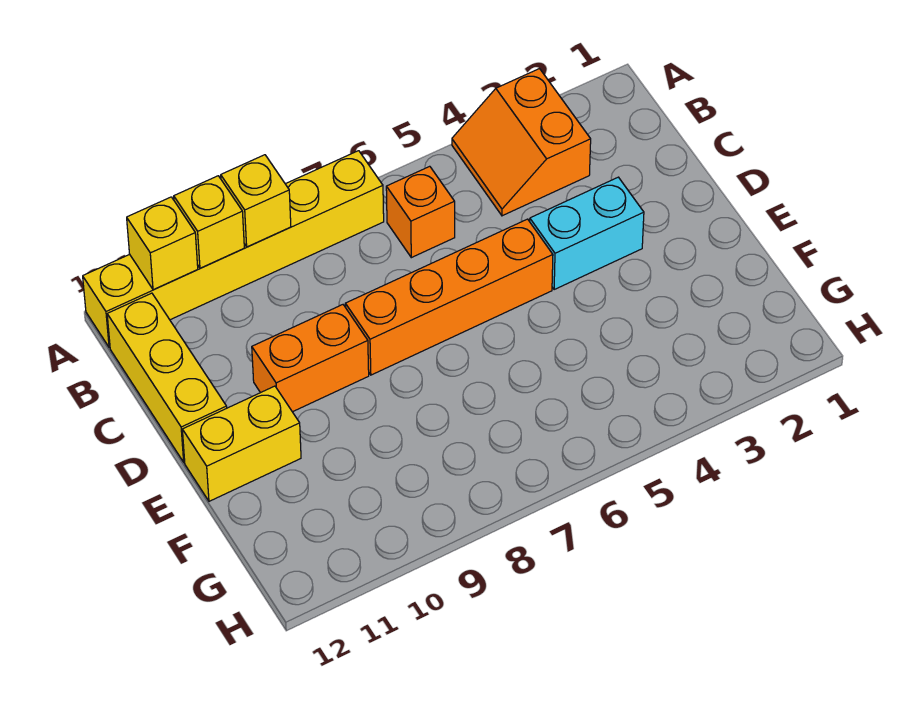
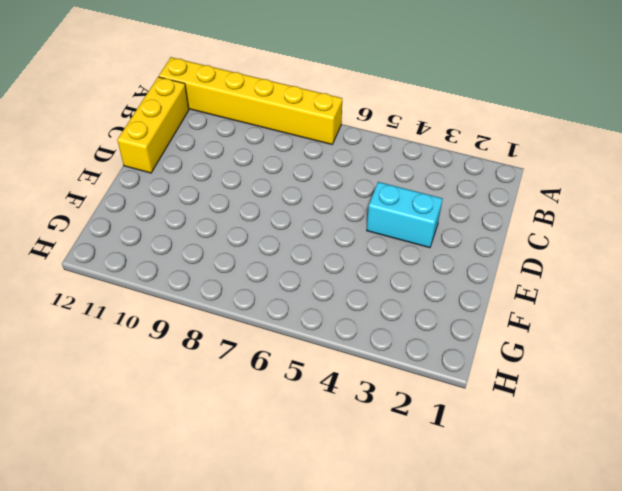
none -> orange slope A3:B4 level 1 top 3
none -> orange brick B6 level 1

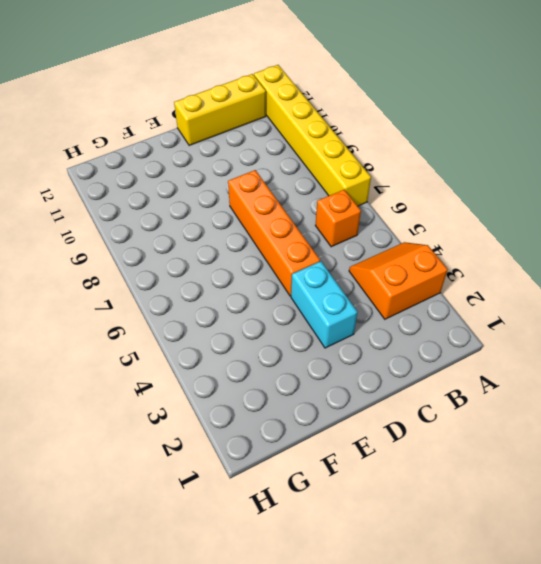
none -> orange brick D9:D10 level 1
none -> yellow brick E11:E12 level 1

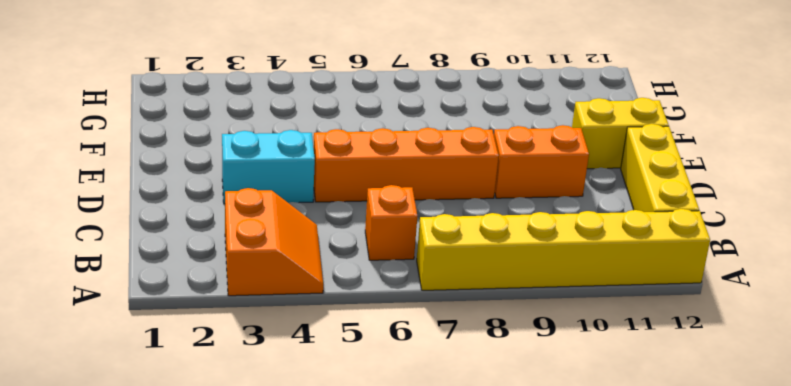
none -> yellow brick A9 level 2
none -> yellow brick A10 level 2

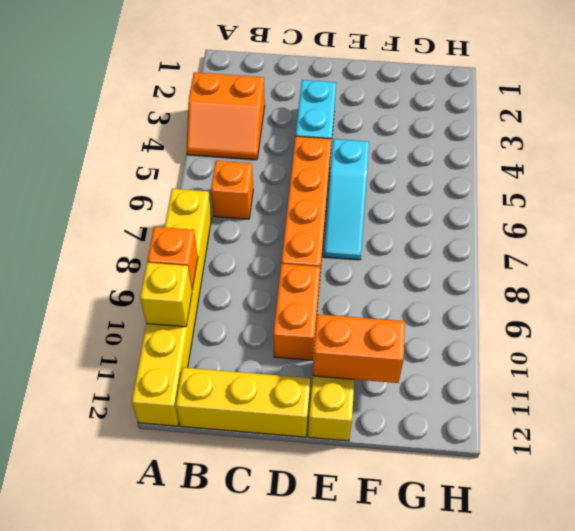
orange brick A9 level 2 -> yellow brick A9 level 2
cyan slope E5:E7 level 1 top 5 -> none
orange brick E11:F11 level 2 -> none
none -> yellow brick A11 level 2

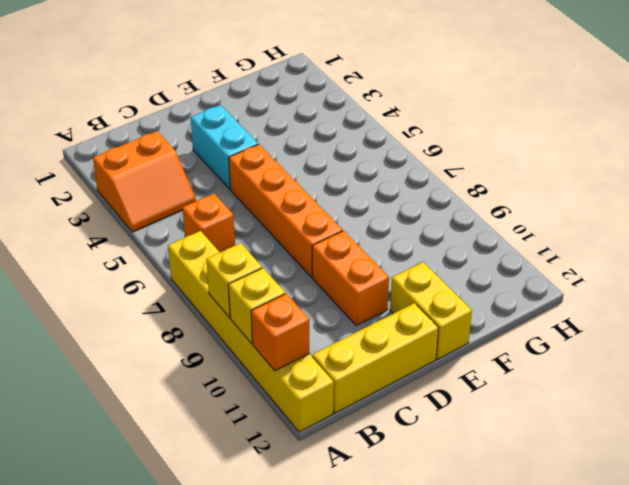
orange brick A11 level 2 -> yellow brick A11 level 2

